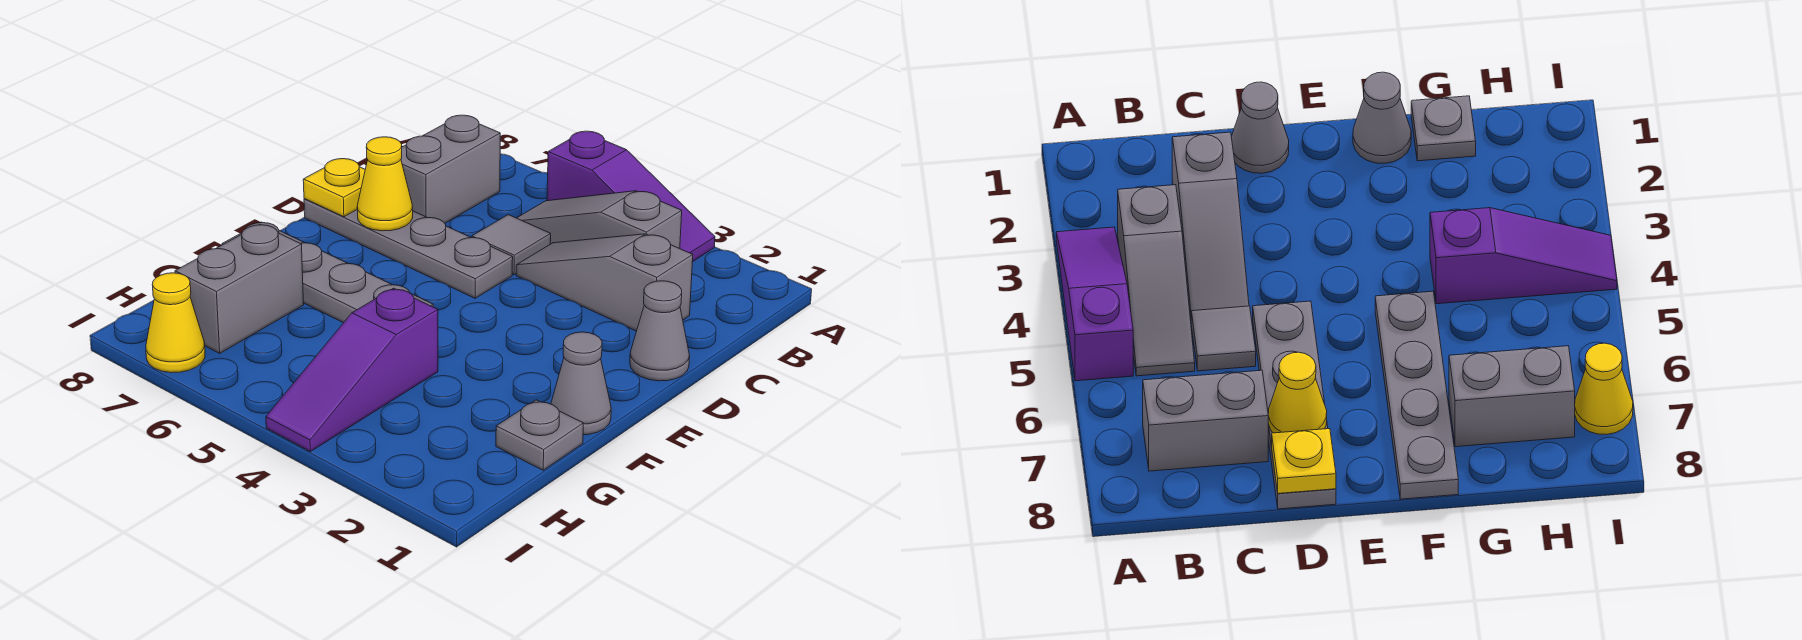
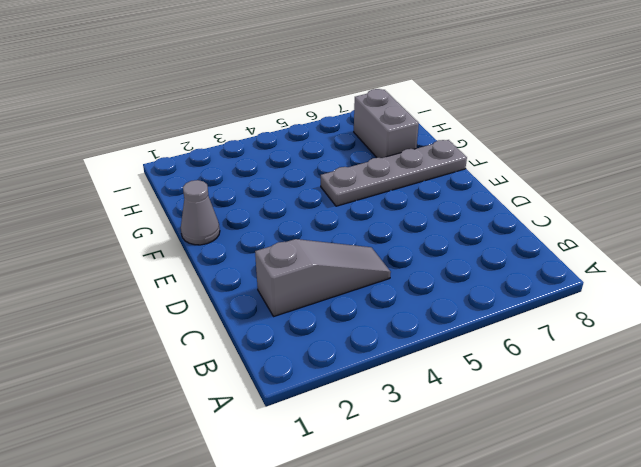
none -> purple slope A3:A5 level 1 top 5
none -> grey slope B3:B5 level 1 top 3
none -> grey brick B7:C7 level 1

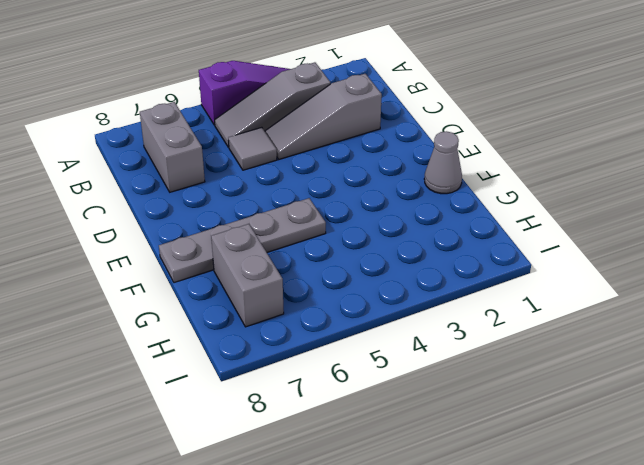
none -> grey cone D1 level 1
none -> grey plate D5:D8 level 1
none -> grey plate G1 level 1

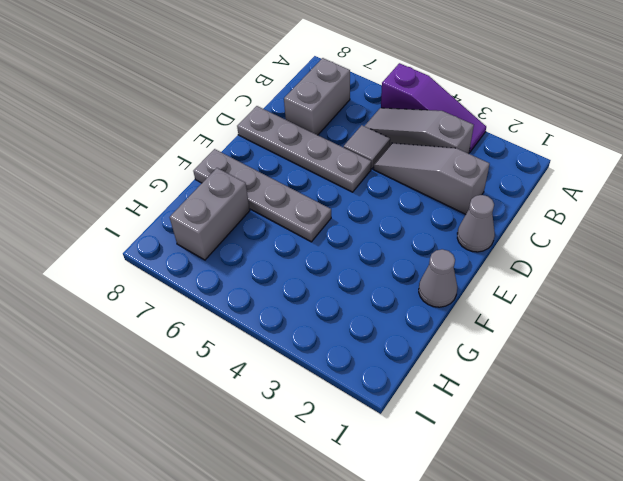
none -> grey plate G1 level 1
none -> purple slope G4:I4 level 1 top G
none -> yellow cone I7 level 1

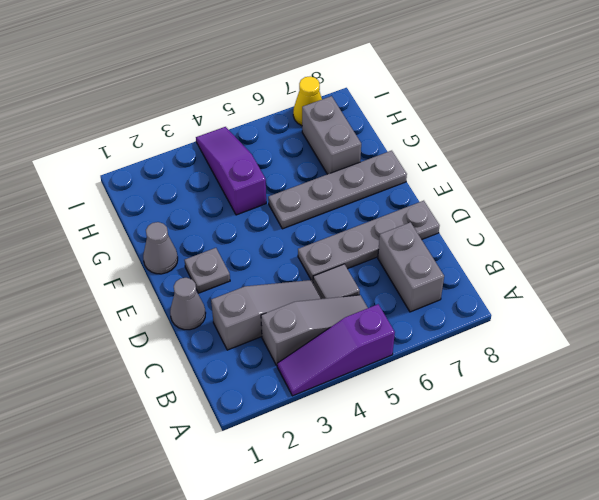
grey plate E2 level 1 -> grey plate G1 level 1
none -> yellow cone D7 level 2
none -> yellow plate D8 level 2

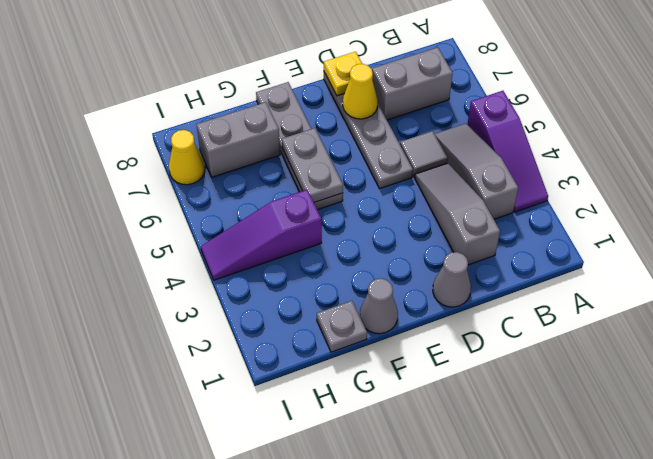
grey plate F5:F6 level 2 -> none

